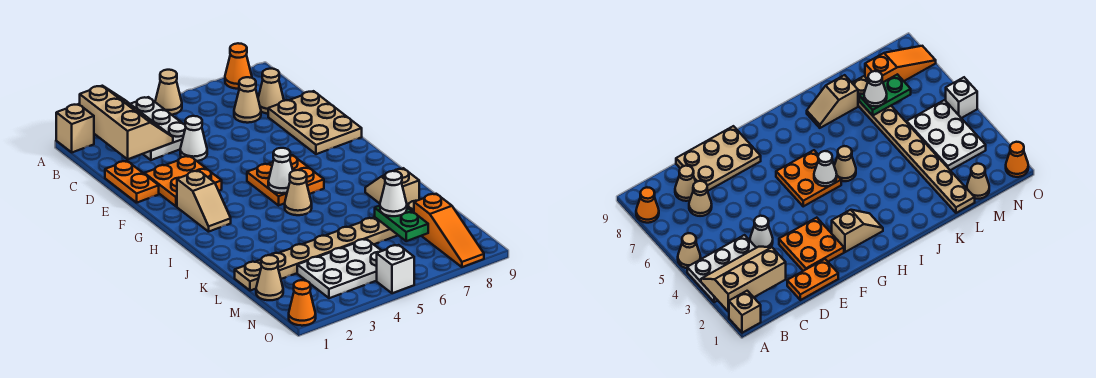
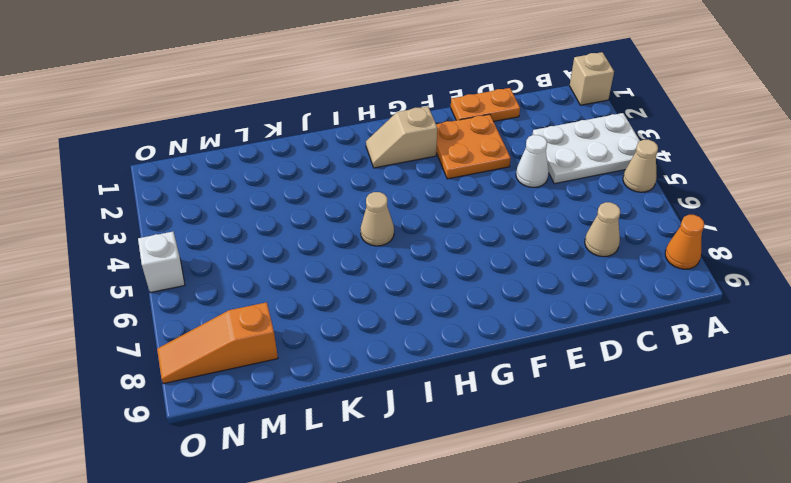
none -> tan cone C8 level 1
none -> tan plate D8:F9 level 1
none -> orange plate G5:H6 level 1

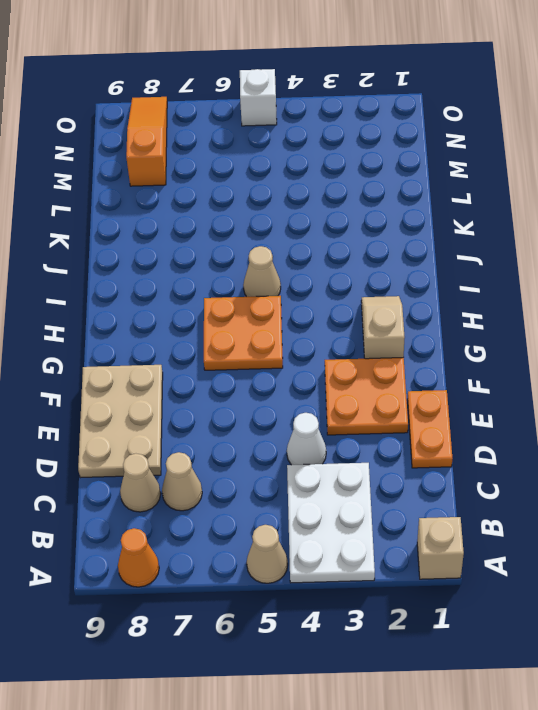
none -> tan slope J8:K8 level 1 top K
none -> tan plate L1:L8 level 1
none -> tan cone M1 level 1

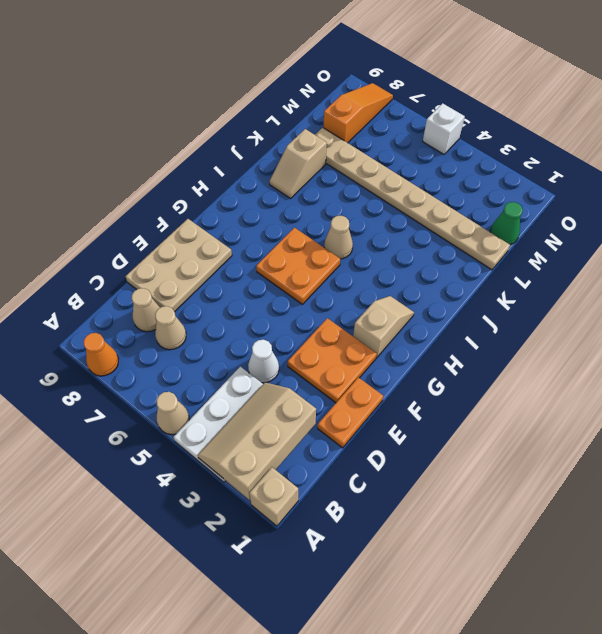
green cone M1 level 1 -> tan cone M1 level 1
none -> white plate M3:N5 level 1
none -> orange cone O1 level 1
none -> white cone H5 level 2

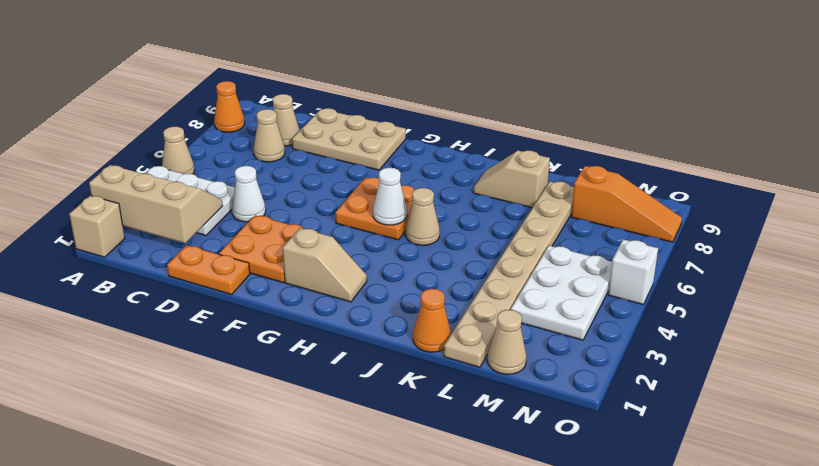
orange cone K1 level 1 -> orange cone O1 level 1
none -> green plate L7:M7 level 2
none -> white cone L7 level 3

